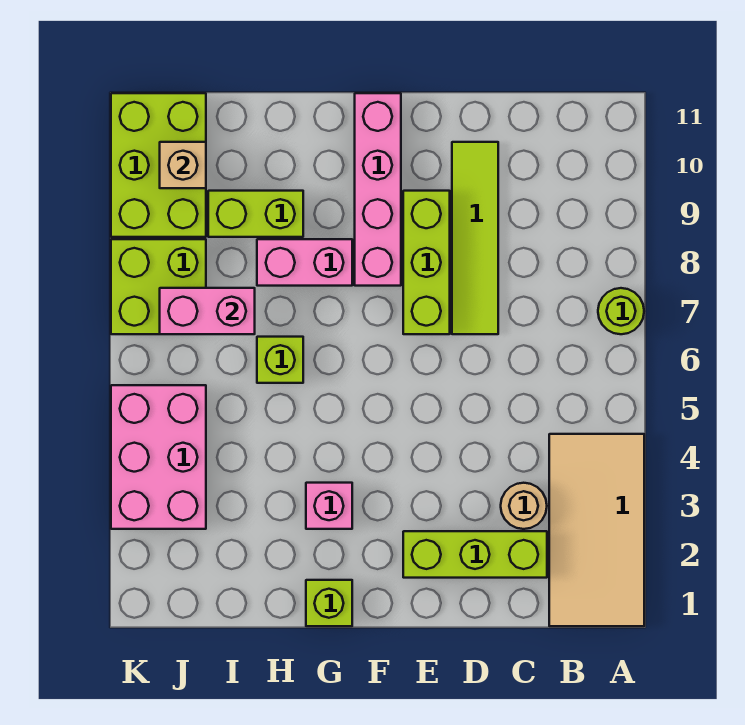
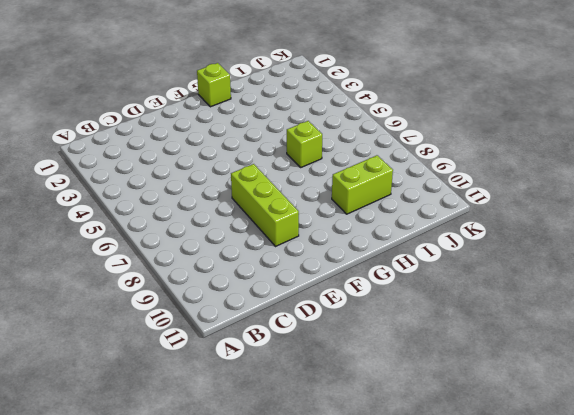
none -> tan tile A1:B4 level 1
none -> lime round brick A7 level 1
none -> lime brick C2:E2 level 1

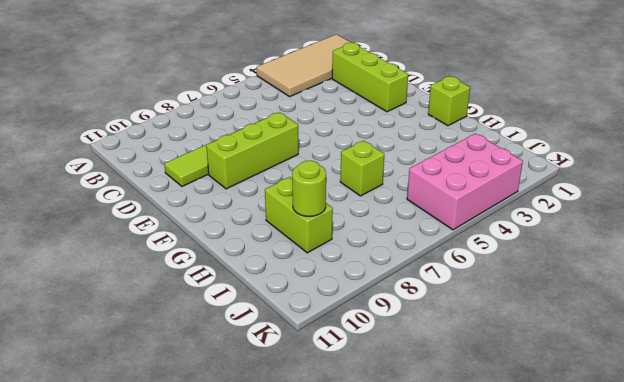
lime round brick I9 level 2 -> lime round brick A7 level 1
none -> tan round brick C3 level 1
none -> pink brick F8:F11 level 1
none -> pink brick G3 level 1

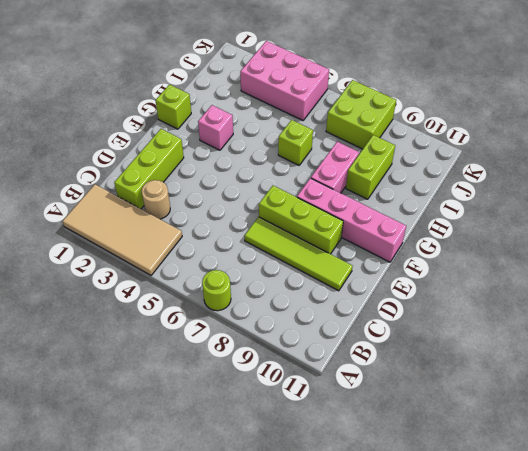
none -> lime brick J9:K11 level 1
none -> pink brick I7:J7 level 2
none -> tan brick J10 level 2

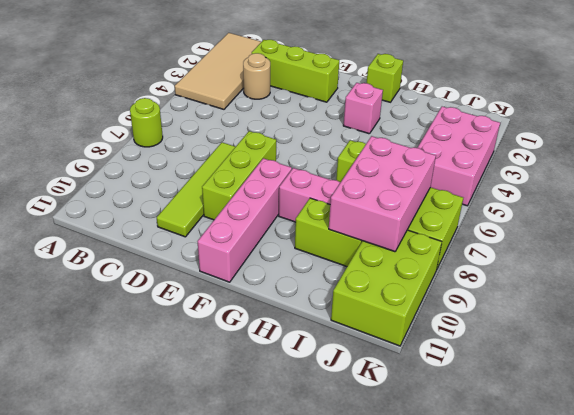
pink brick I7:J9 level 2 -> pink brick I7:J7 level 2
none -> tan brick J10 level 2

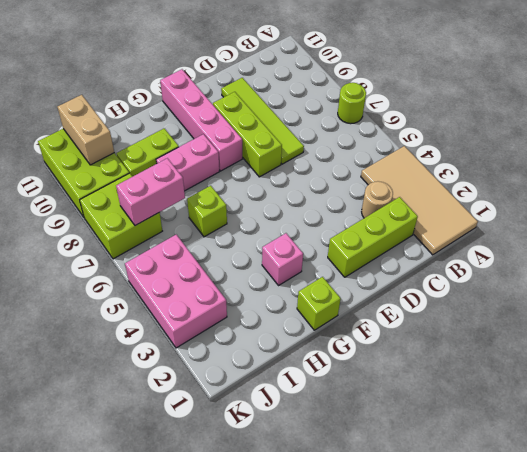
tan brick J10:J11 level 2 -> tan brick J10 level 2

